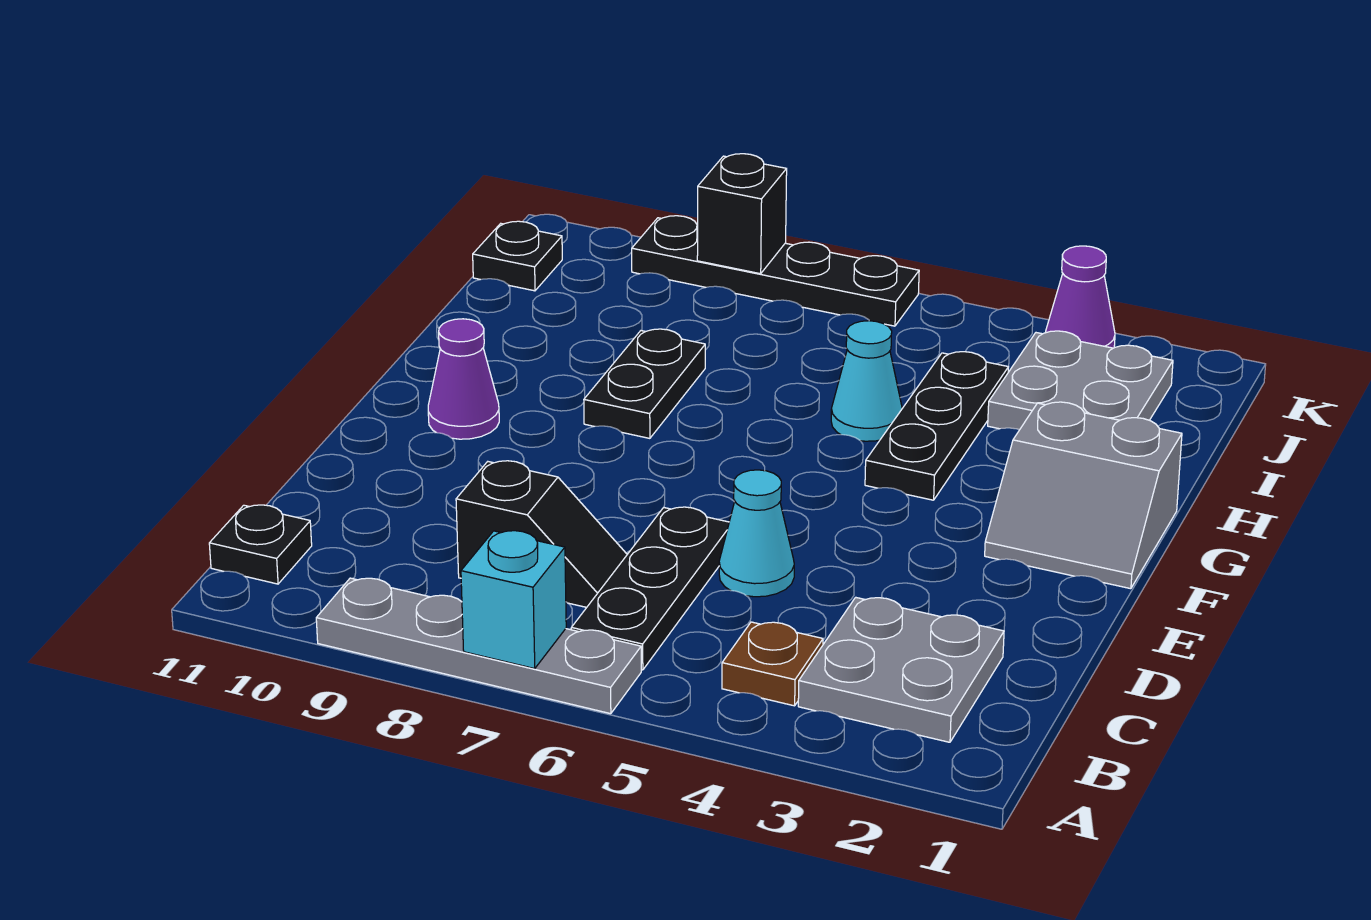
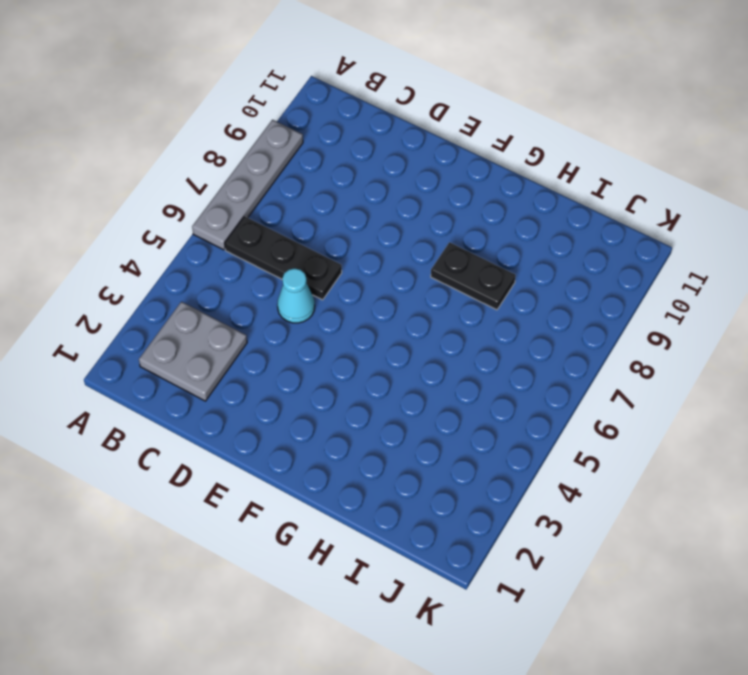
none -> brown plate B4 level 1
none -> black plate B11 level 1
none -> black slope C7:C8 level 1 top 8

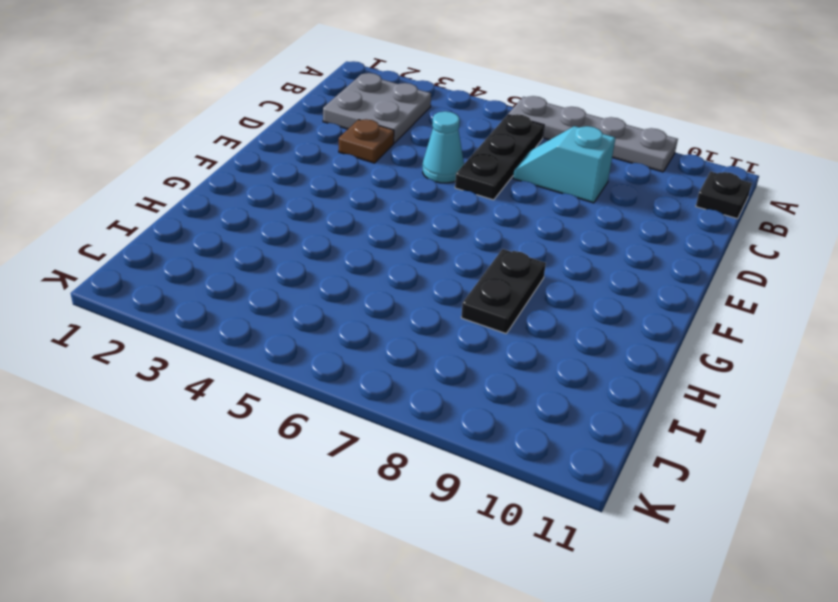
cyan slope C7:C8 level 1 top 8 -> black slope C7:C8 level 1 top 8
brown plate D3 level 1 -> brown plate B4 level 1
none -> grey slope F1:G2 level 1 top G
none -> purple cone F10 level 1
none -> black plate G4:I4 level 1

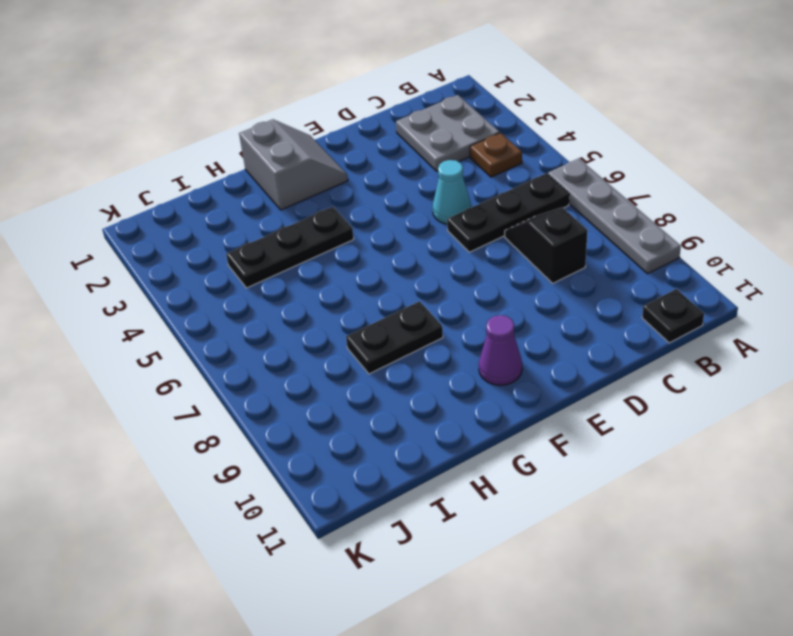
none -> cyan cone H5 level 1
none -> grey plate I2:J3 level 1
none -> black plate J11 level 1

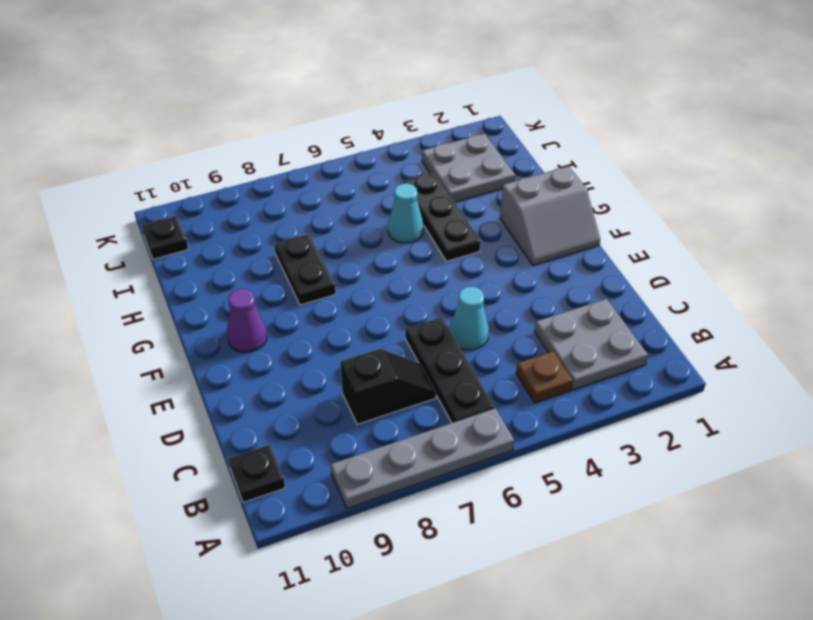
none -> purple cone K3 level 1
none -> black plate K6:K9 level 1
none -> cyan brick A7 level 2

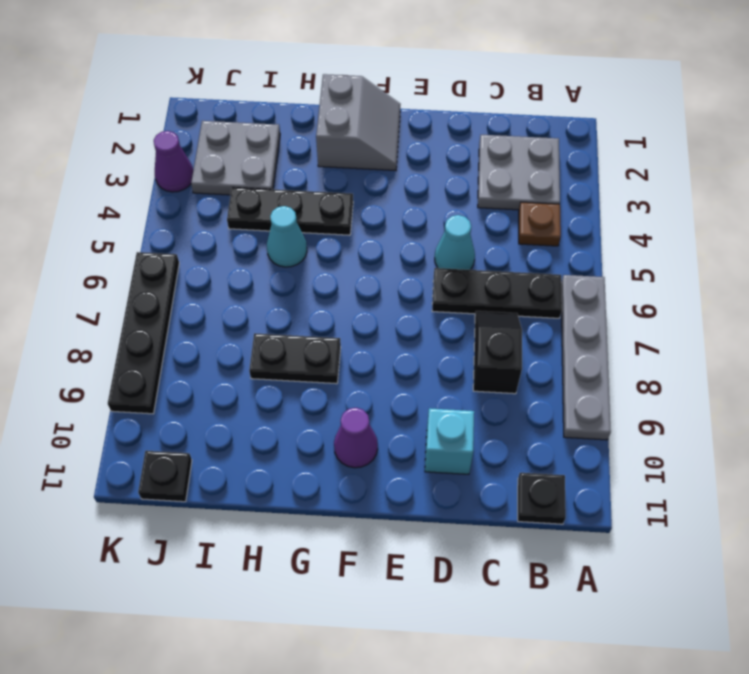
cyan brick D10 level 1 -> cyan brick A7 level 2
none -> black brick K8 level 2

